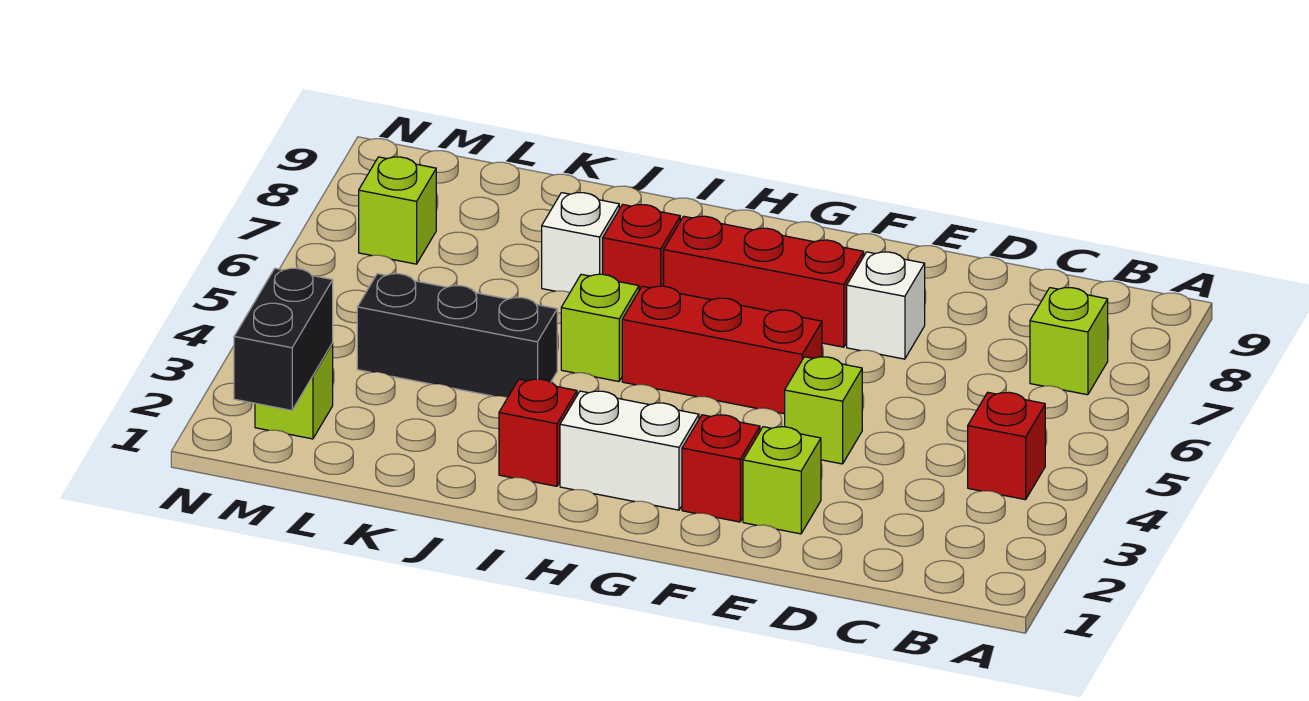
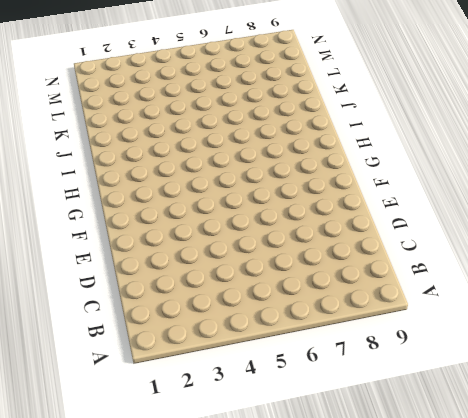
none -> red brick B4 level 1
none -> lime brick B7 level 1
none -> lime brick E2 level 1

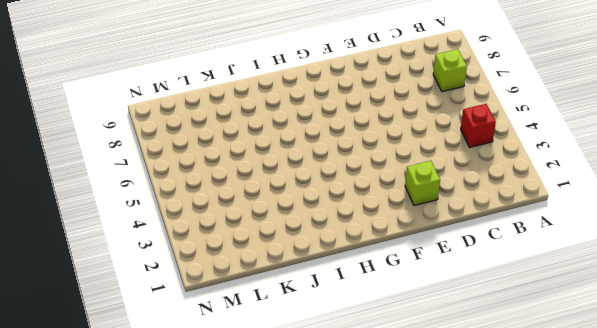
none -> lime brick E4 level 1
none -> white brick E7 level 1
none -> red brick F2 level 1

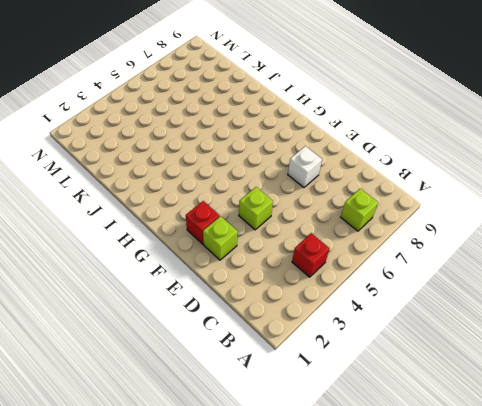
none -> red brick F5:H5 level 1
none -> red brick F7:H7 level 1
none -> white brick G2:H2 level 1

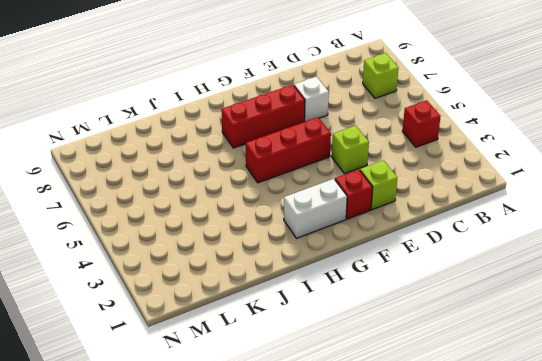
none -> red brick I2 level 1
none -> lime brick I5 level 1
none -> red brick I7 level 1

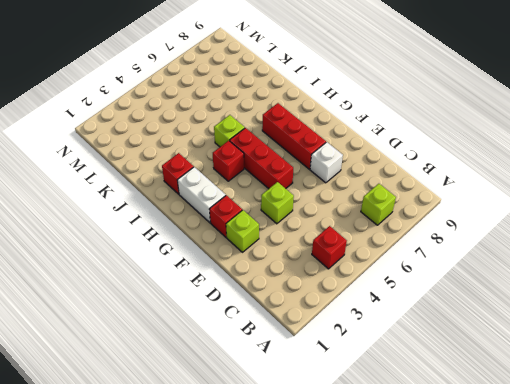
red brick H4 level 1 -> red brick I7 level 1
none -> black brick J4:L4 level 1
none -> white brick J7 level 1
none -> lime brick M2 level 1

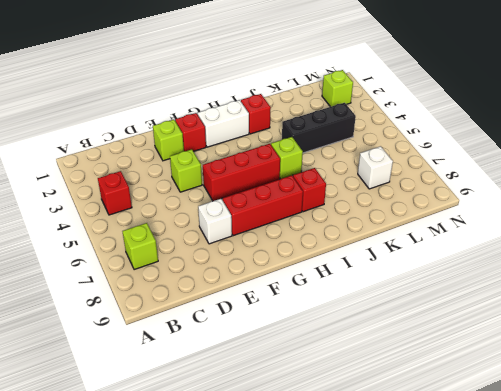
white brick L7 level 1 -> white brick J7 level 1
none -> lime brick M7 level 1
none -> black brick M1:M2 level 2

